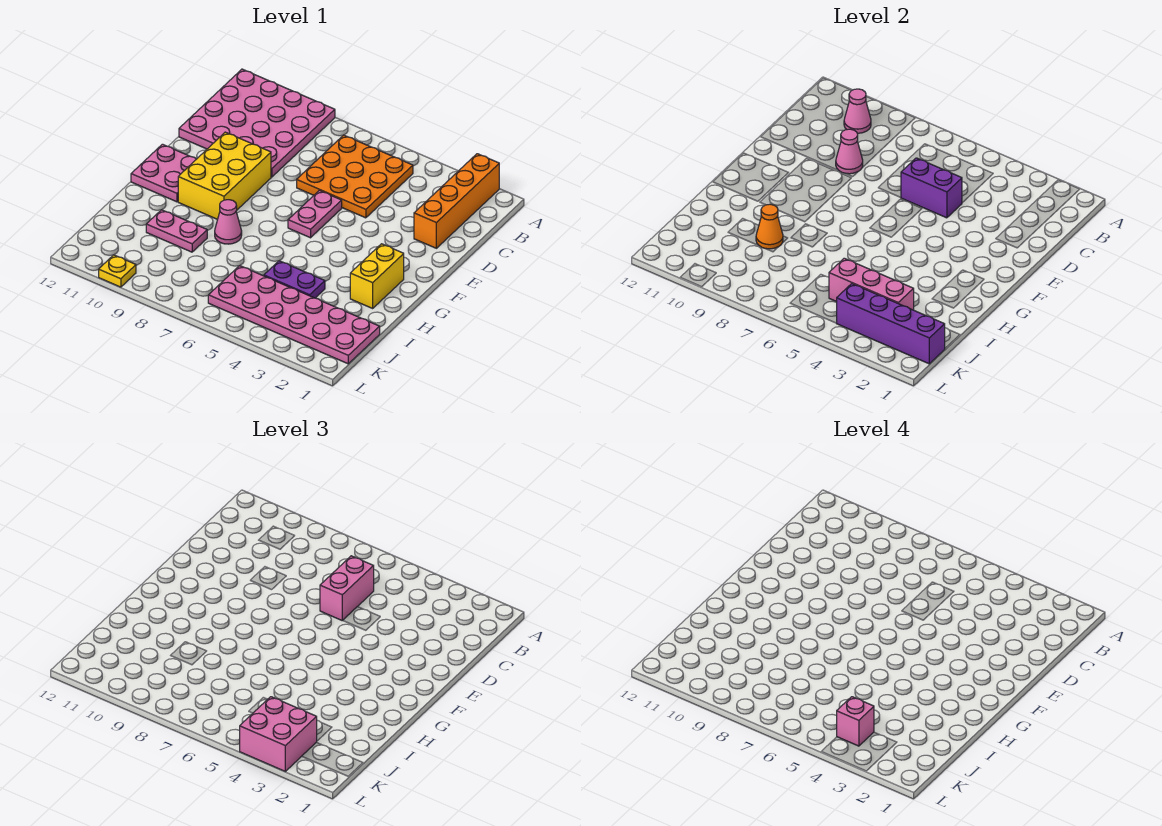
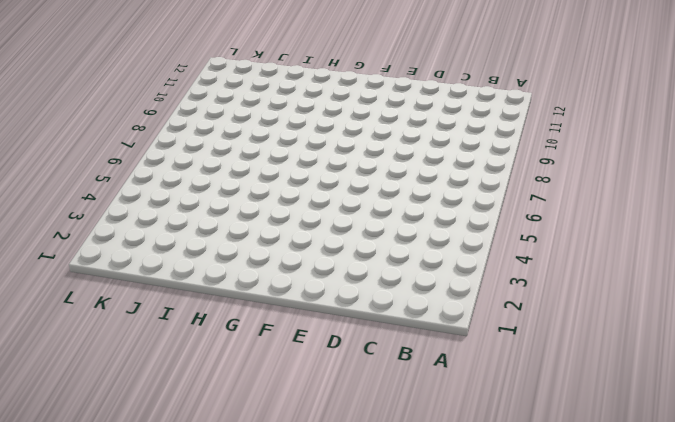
none -> orange brick A2:D2 level 1
none -> pink plate A9:D12 level 1
none -> orange plate B5:D7 level 1

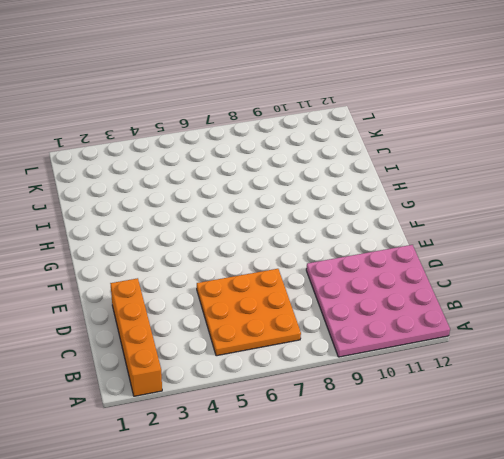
none -> pink plate E6:F6 level 1
none -> yellow brick E9:G10 level 1
none -> pink plate F11:G12 level 1

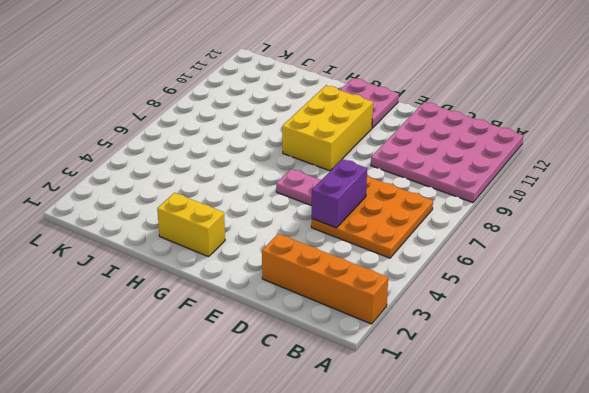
yellow brick F8:G10 level 1 -> yellow brick E9:G10 level 1
none -> pink cone H8 level 1
none -> purple plate I4:I5 level 1
none -> pink plate I9:I10 level 1

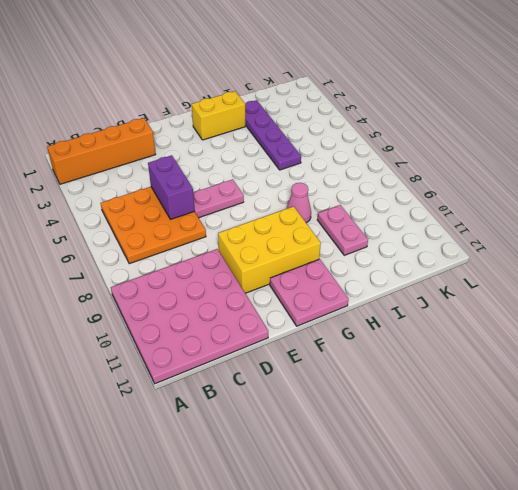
purple plate I2:I5 level 1 -> purple plate I4:I5 level 1
none -> pink plate J1:K6 level 1
none -> yellow plate L10 level 1
none -> pink cone B10 level 2

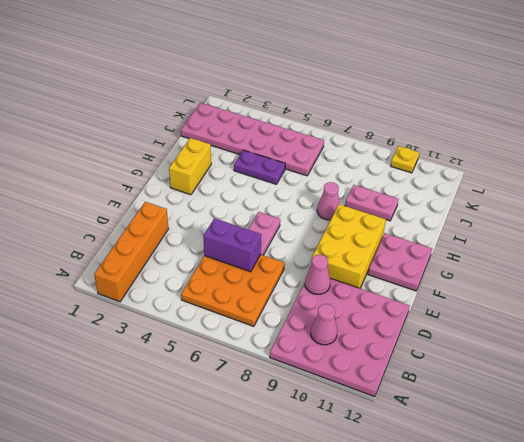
none -> orange cone I9 level 2
none -> pink brick J3:J5 level 2
none -> purple brick K1:K4 level 2

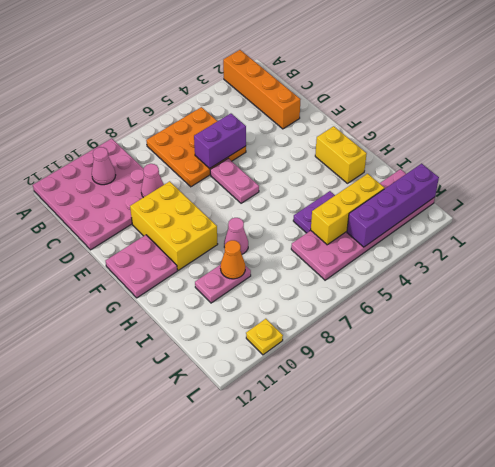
yellow brick J3:J5 level 2 -> pink brick J3:J5 level 2
none -> pink brick C6:D6 level 3
none -> pink brick K3:L4 level 3
none -> pink brick K4 level 4

